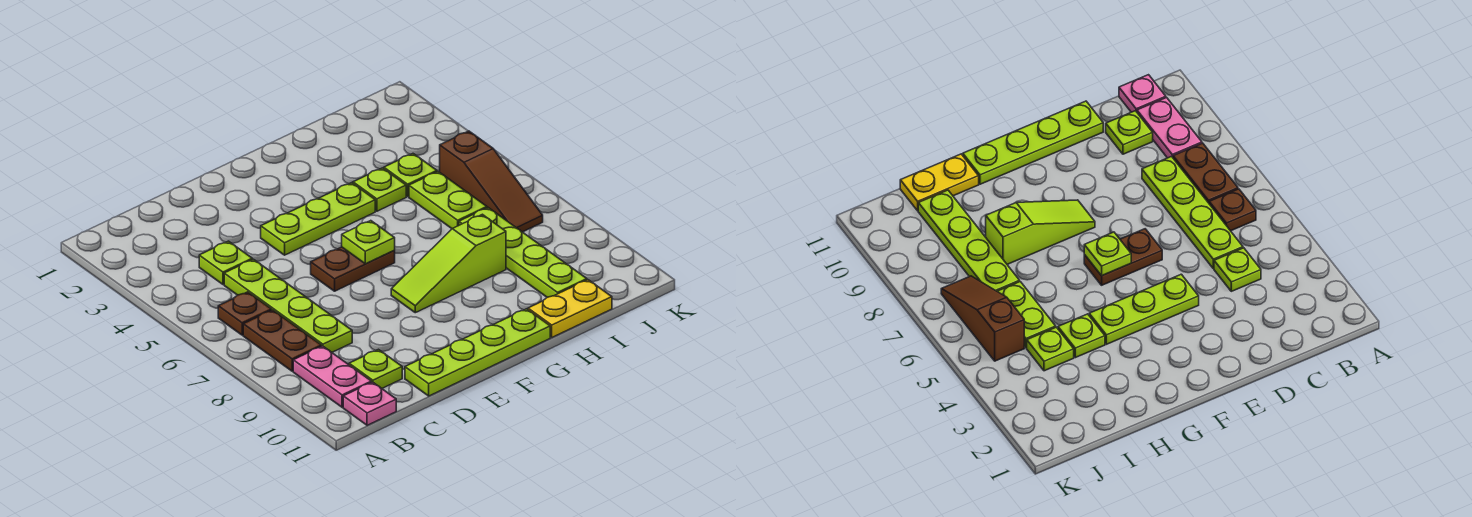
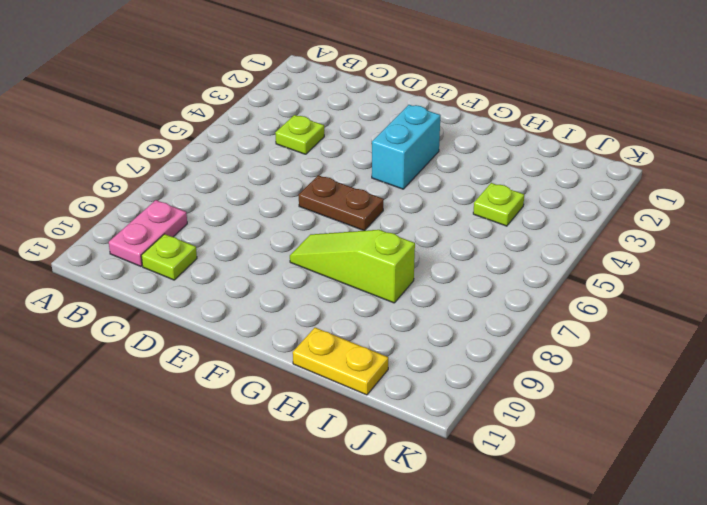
cyan brick F3:F4 level 1 -> lime plate E4:G4 level 1
none -> brown plate B6 level 1
none -> brown plate B7:B8 level 1
none -> pink plate B11 level 1

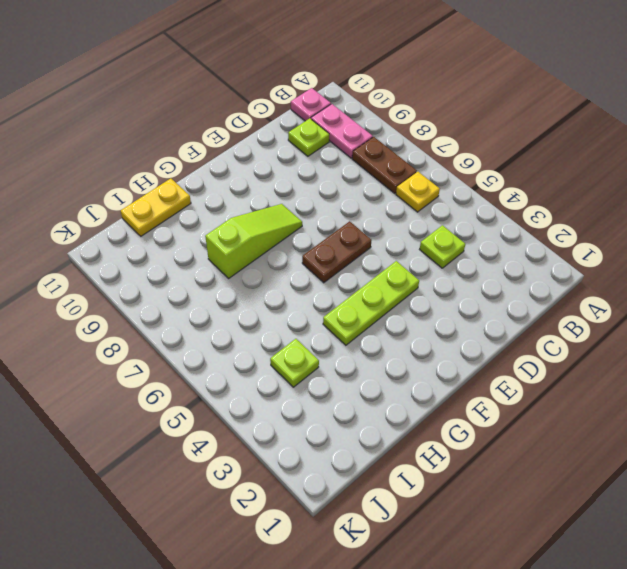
yellow plate B6 level 1 -> brown plate B6 level 1
none -> lime plate C5:C8 level 1
none -> lime plate D11:G11 level 1
none -> lime plate H4 level 1

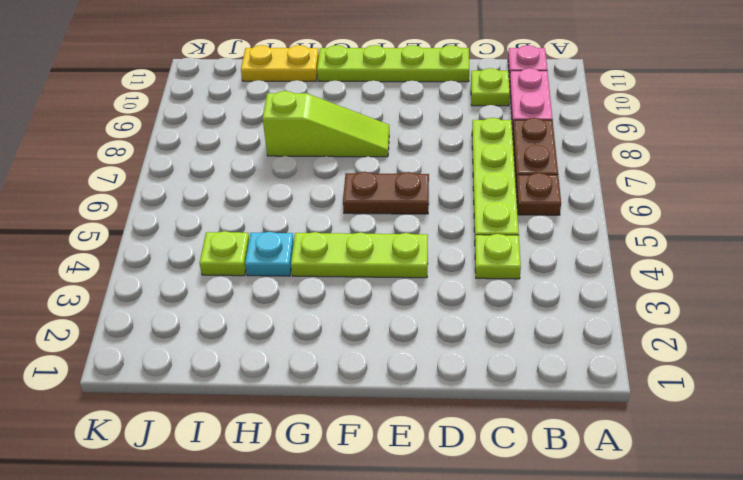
cyan plate H4 level 1 -> lime plate H4 level 1
none -> lime plate I5:I6 level 1
none -> lime plate I7:I10 level 1
none -> brown slope J5:J7 level 1 top 5

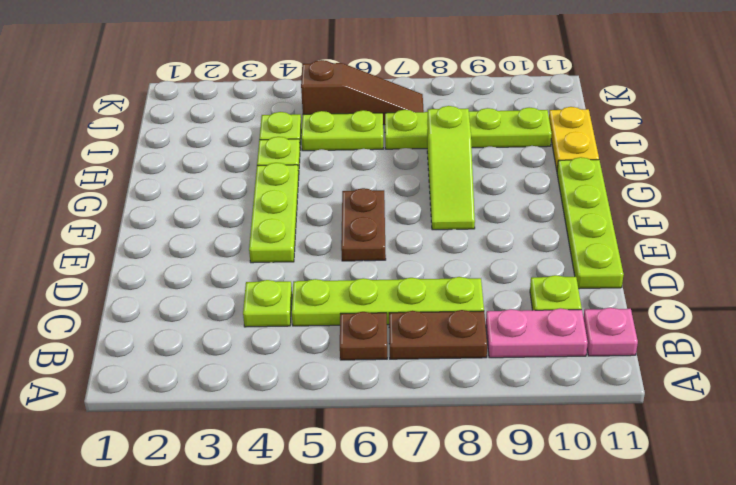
none -> lime plate F6 level 2

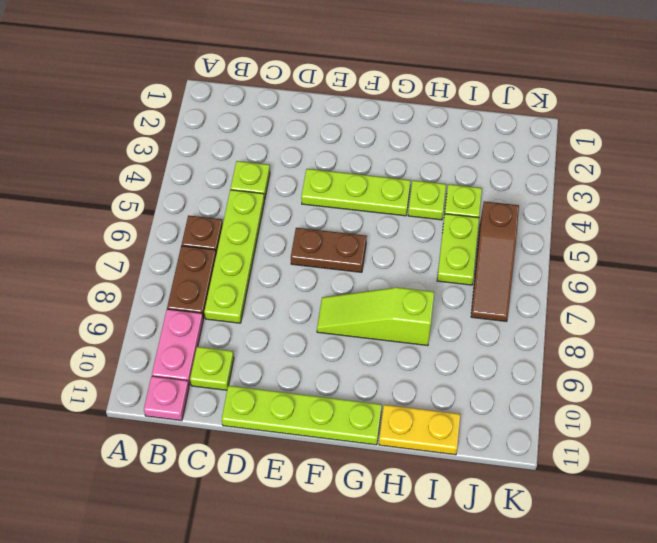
none -> lime plate I7:I10 level 1
none -> lime plate F6 level 2

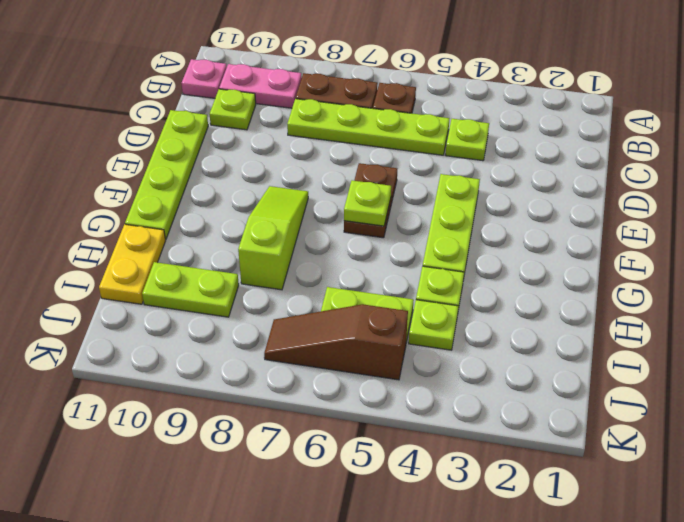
lime plate I9:I10 level 1 -> lime plate I7:I10 level 1

